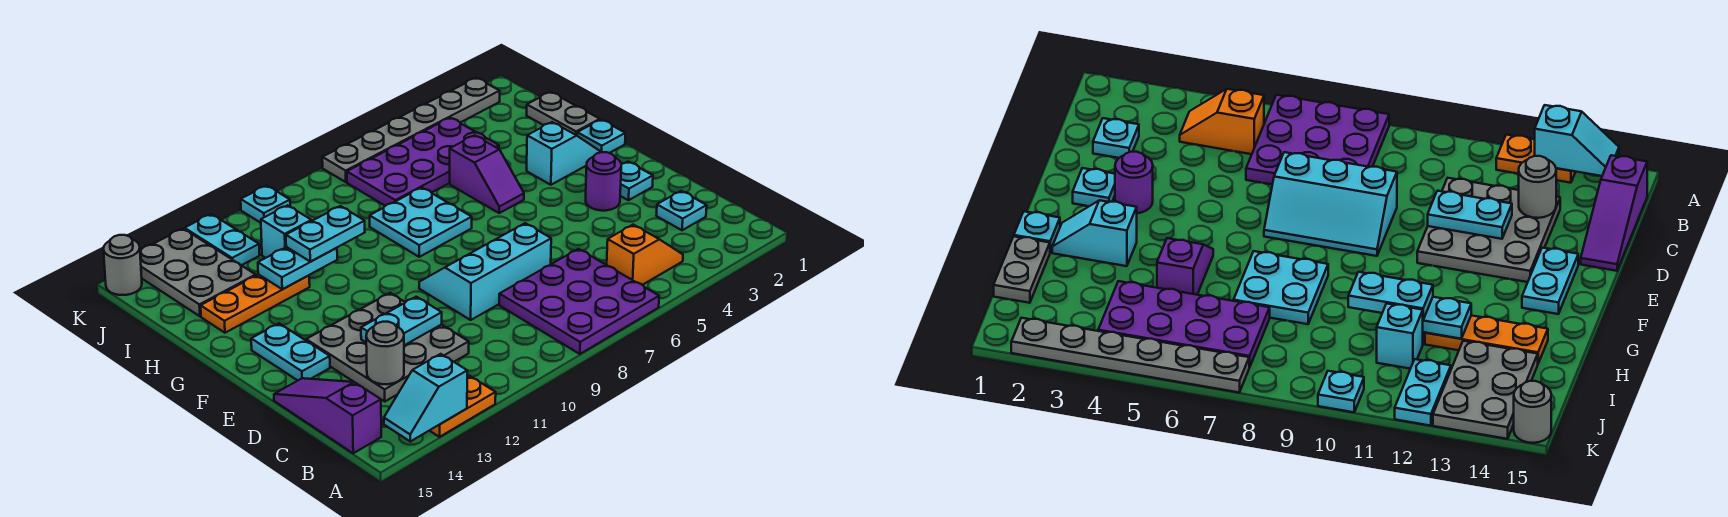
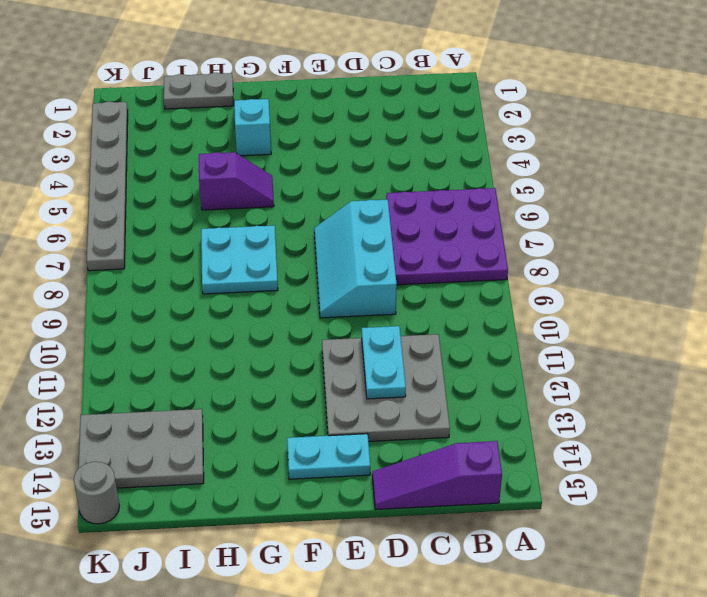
none -> orange plate A12:A13 level 1
none -> orange slope B4:B5 level 1 top 5
none -> cyan plate C2 level 1

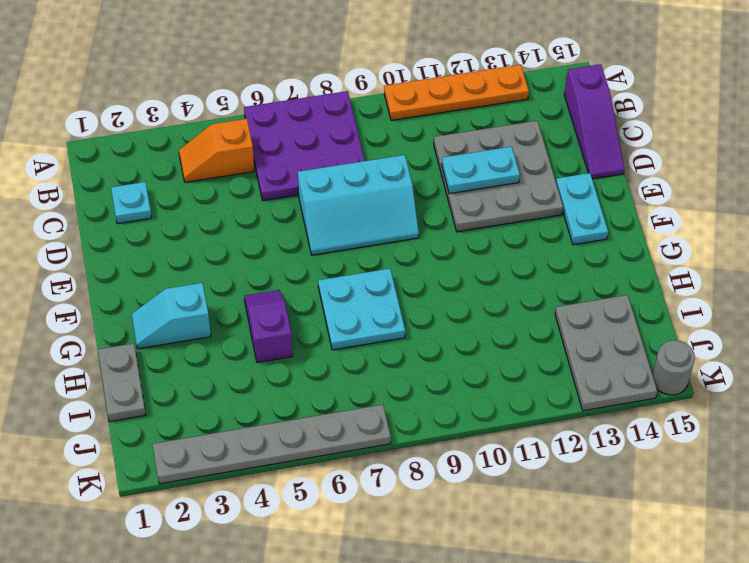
orange plate A10:A13 level 1 -> orange plate A12:A13 level 1
none -> cyan plate E2 level 1
none -> purple round brick E3 level 1
none -> cyan plate G1 level 1

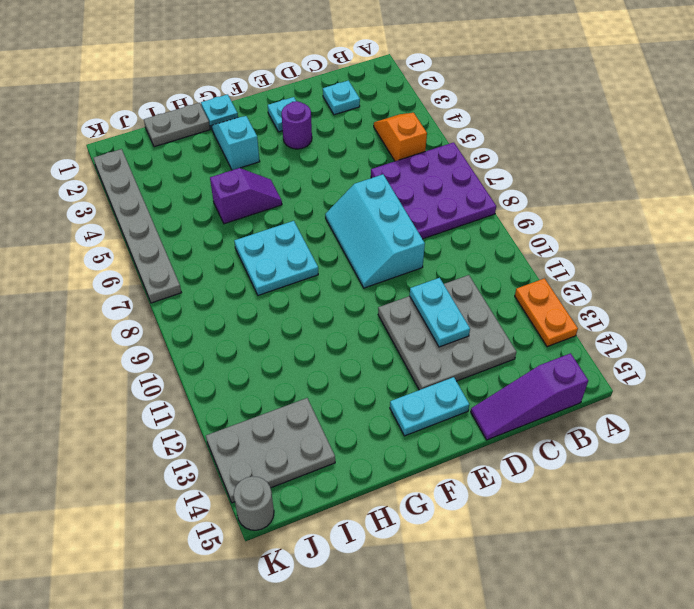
none -> orange plate H12:H14 level 1
none -> purple plate I4:J7 level 1
none -> cyan brick I11 level 1

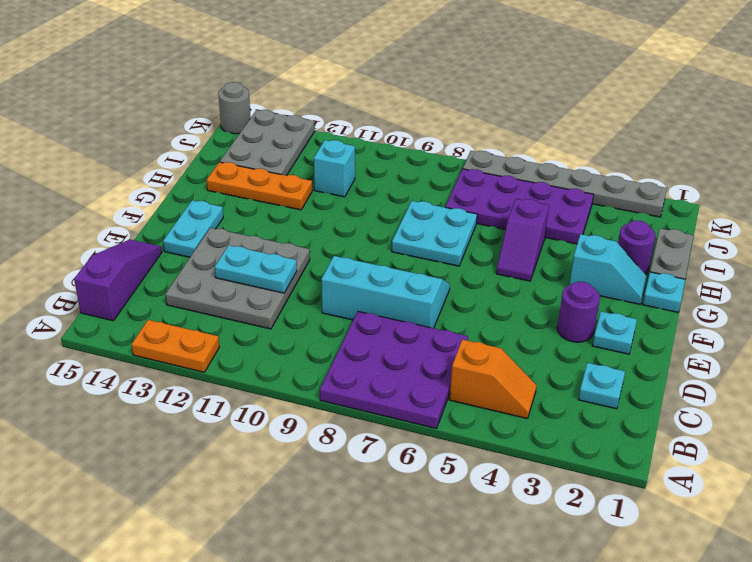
purple round brick H2 level 1 -> none
none -> cyan plate J12:K12 level 1
none -> cyan plate K10 level 1
none -> cyan slope A13:A14 level 2 top 13

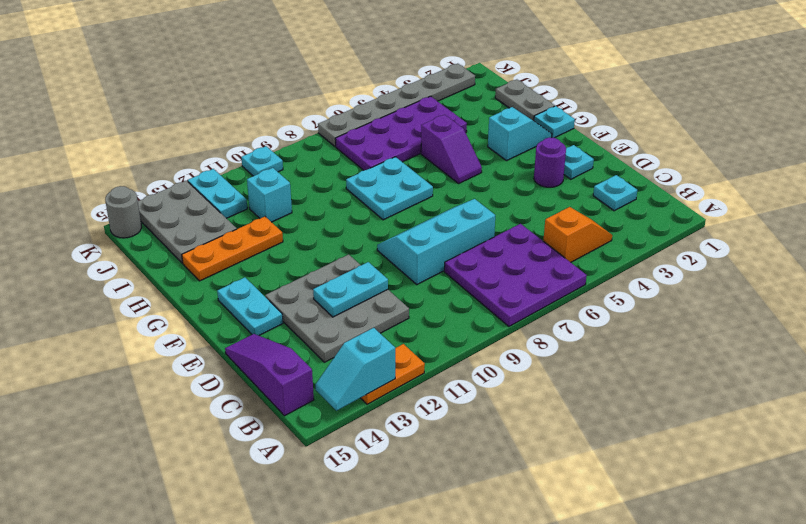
none -> grey round brick C13 level 2
none -> cyan plate H11:H12 level 2
none -> cyan plate H10:H11 level 3

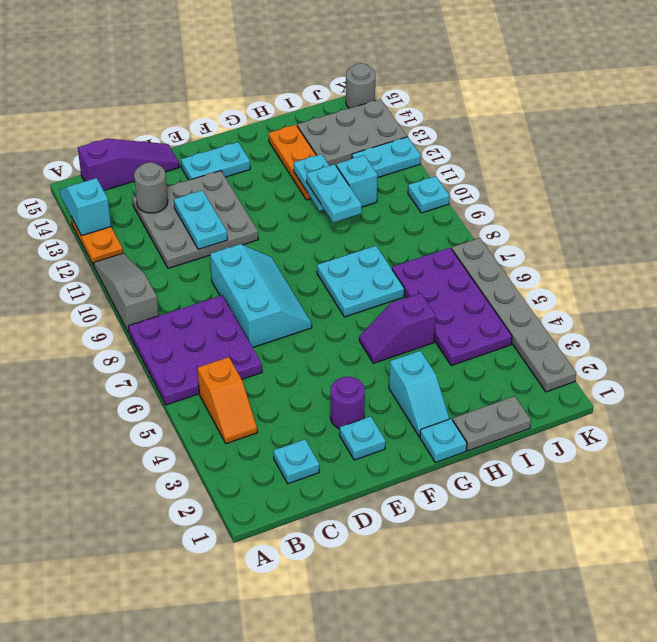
grey slope A9:A11 level 1 top 9 -> none

